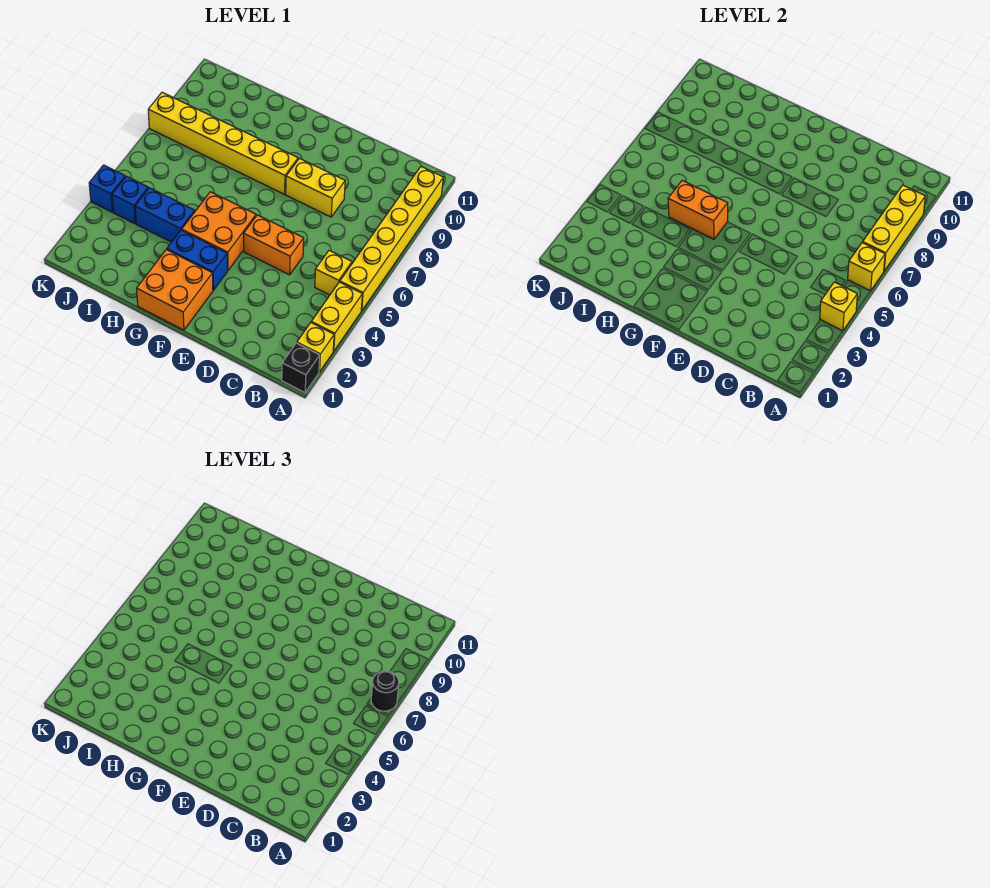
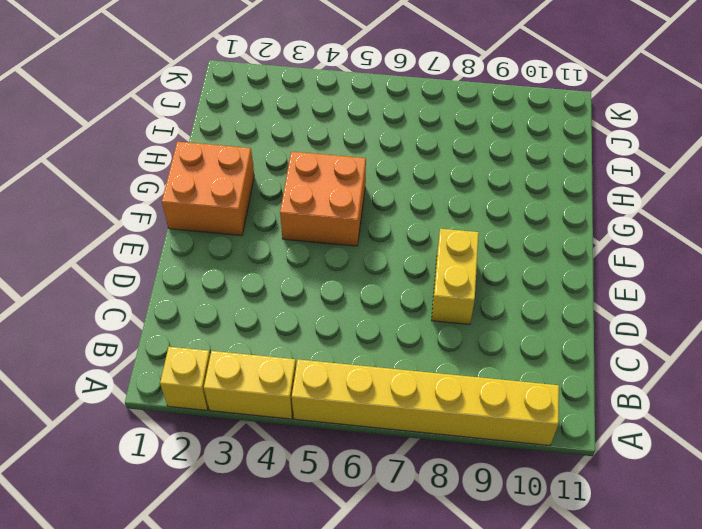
none -> black brick A1 level 1
none -> yellow brick B5 level 1
none -> orange brick D5:E5 level 1

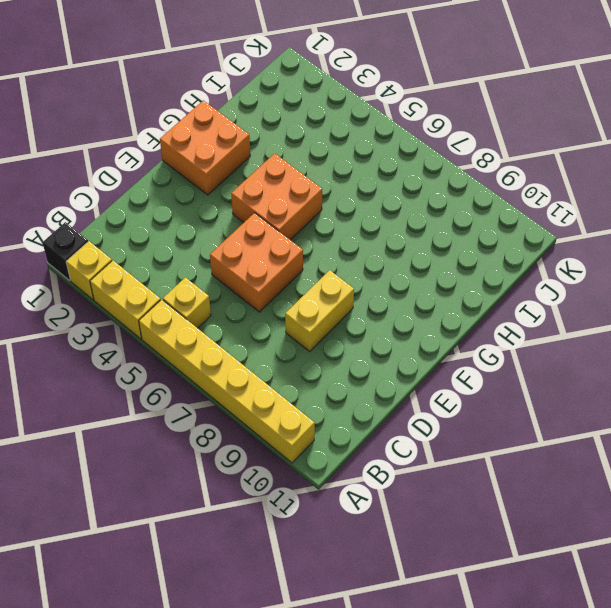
orange brick D5:E6 level 1 -> orange brick D5:E5 level 1
none -> blue brick F3:G3 level 1
none -> yellow brick F8:K8 level 1
none -> blue brick H4:I4 level 1

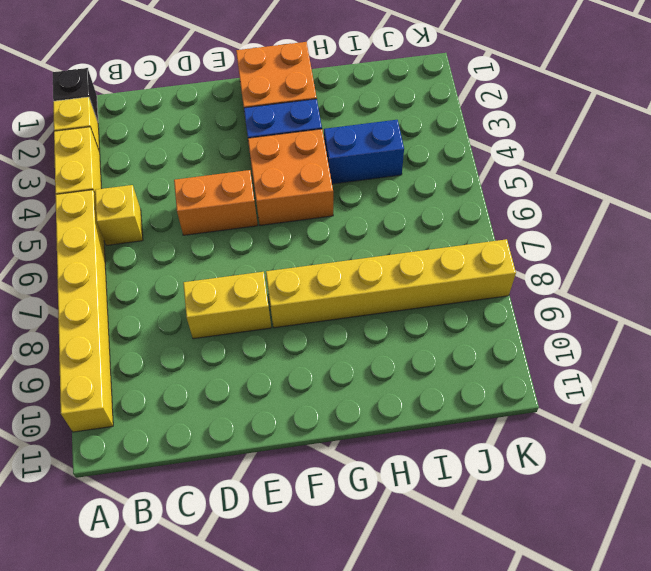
none -> blue brick J4 level 1
none -> blue brick K4 level 1
none -> yellow brick A4 level 2

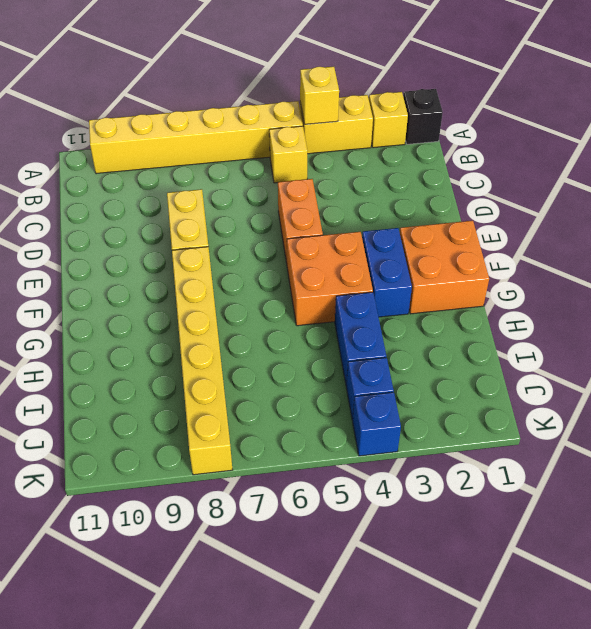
none -> yellow brick A6 level 2
none -> yellow brick A7:A9 level 2
none -> orange brick G5:H5 level 2

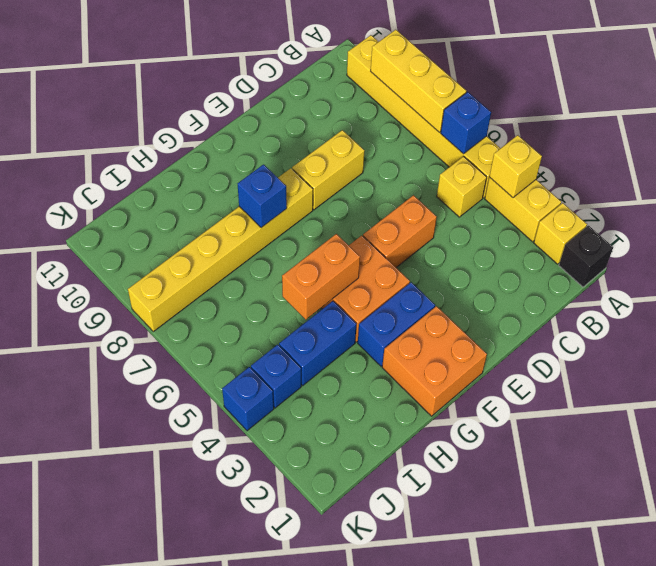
blue brick A6 level 2 -> yellow brick A6 level 2
blue brick G8 level 2 -> none
none -> black round brick A7 level 3

